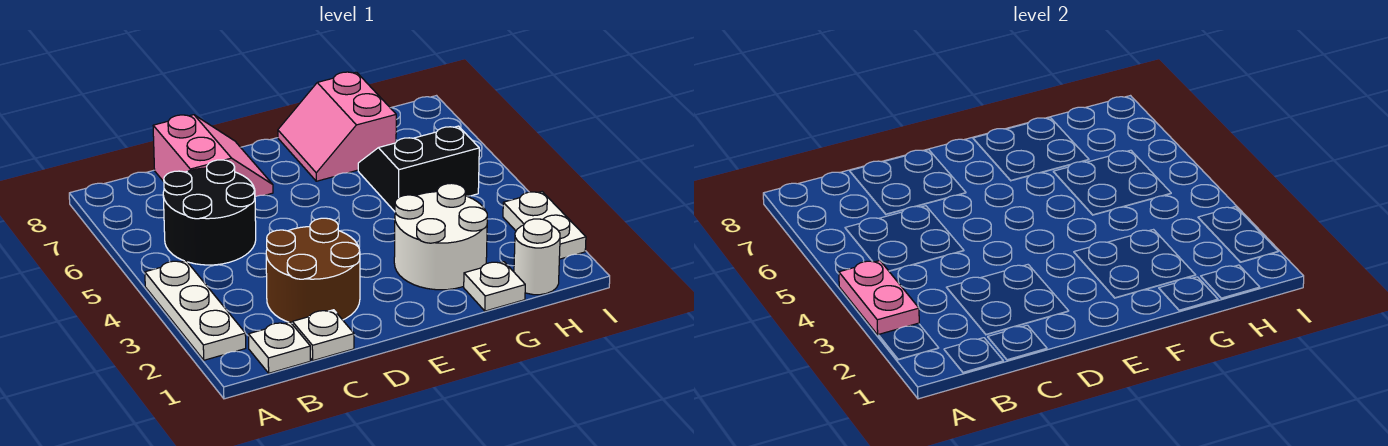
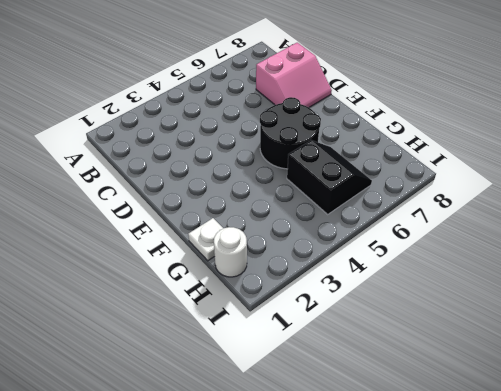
black round brick E5:F6 level 1 -> black round brick B5:C6 level 1
none -> white plate A2:A4 level 1
none -> white plate B1 level 1
none -> white plate C1 level 1

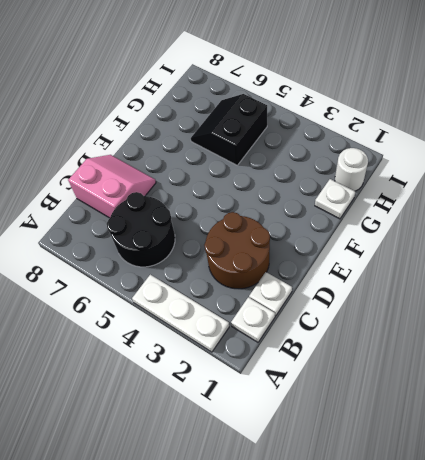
none -> white round brick F2:G3 level 1
none -> pink slope F7:G8 level 1 top G
none -> white plate I2:I3 level 1

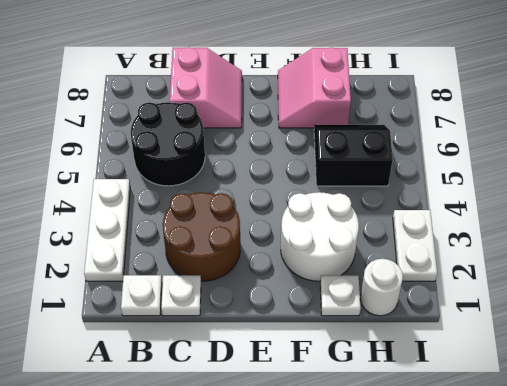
none -> pink plate A3:A4 level 2

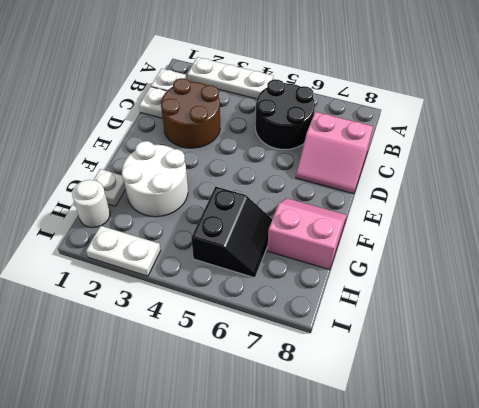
none -> pink plate A3:A4 level 2

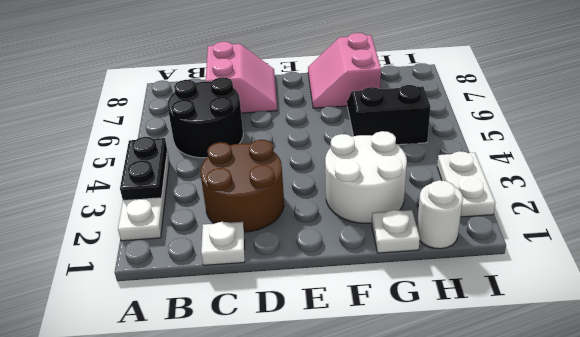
black plate A3:A4 level 2 -> pink plate A3:A4 level 2
none -> white plate B1 level 1

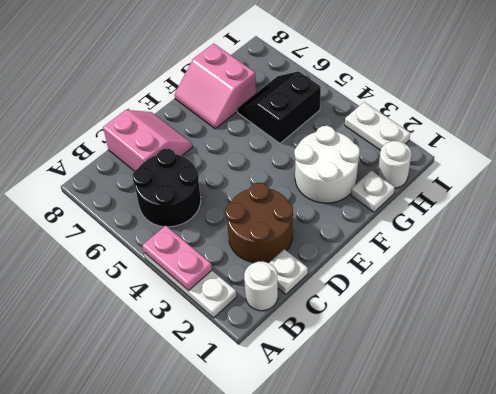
white round brick B1 level 1 -> white plate B1 level 1

